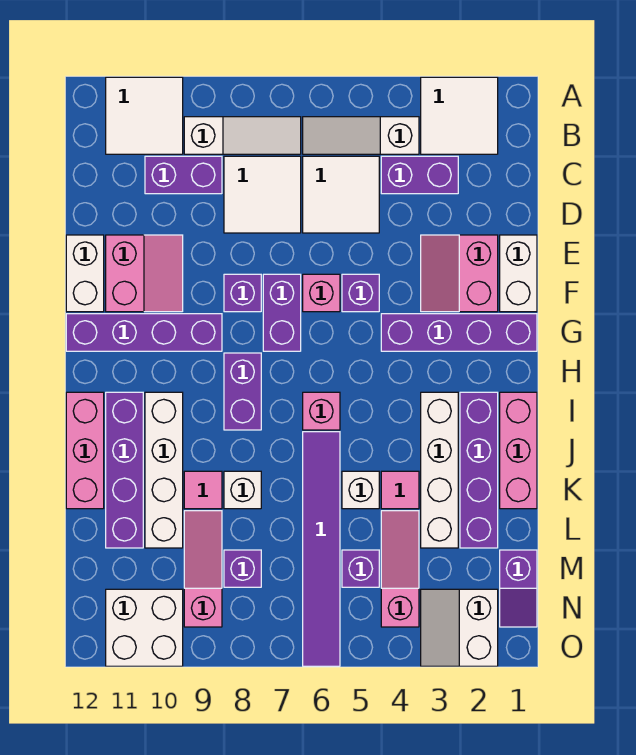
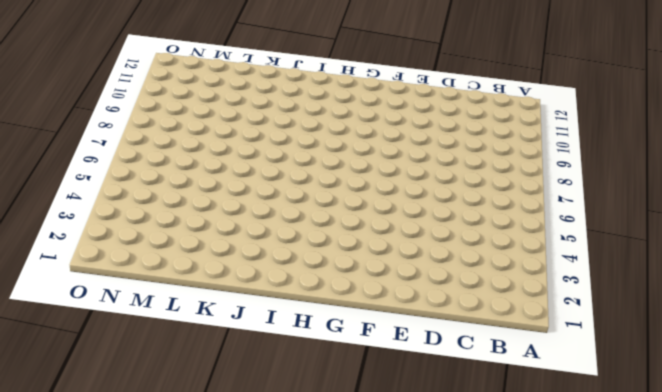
none -> white tile A2:B3 level 1
none -> white tile A10:B11 level 1
none -> white slope B4:B6 level 1 top 4
none -> white slope B7:B9 level 1 top 9

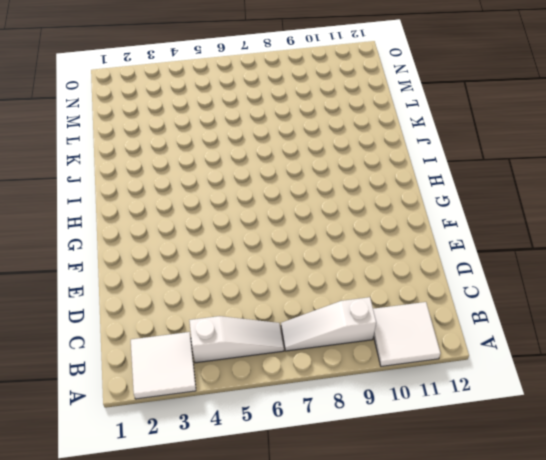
none -> purple brick C3:C4 level 1
none -> white tile C5:D6 level 1
none -> white tile C7:D8 level 1
none -> purple brick C9:C10 level 1

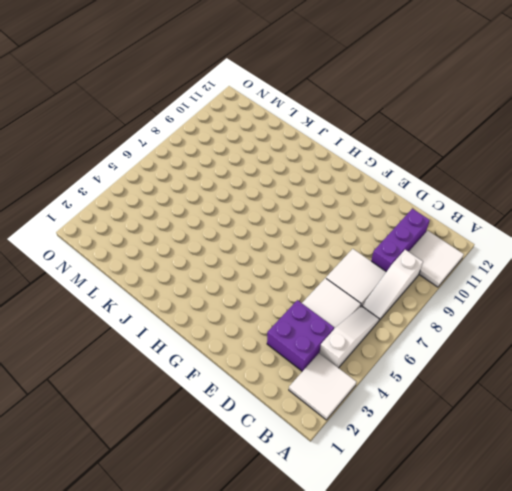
purple brick C3:D4 level 1 -> purple brick C3:C4 level 1
purple brick C9:C11 level 1 -> purple brick C9:C10 level 1
none -> white brick E1:F1 level 1
none -> pink slope E2:F3 level 1 top 2
none -> pink slope E10:F11 level 1 top 11
none -> white brick E12:F12 level 1

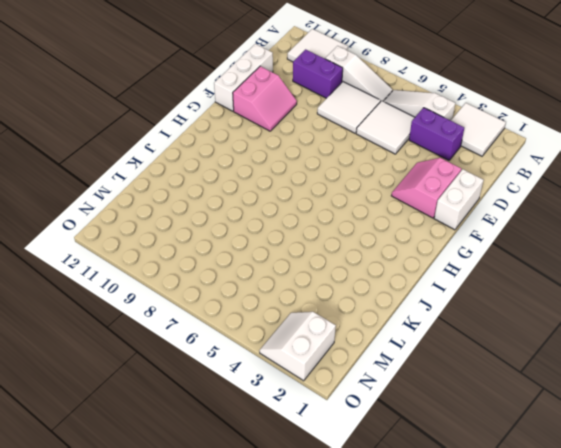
white brick D12:F12 level 1 -> white brick E12:F12 level 1
none -> purple brick F5 level 1
none -> pink brick F6 level 1
none -> purple brick F7:G7 level 1
none -> purple brick F8 level 1

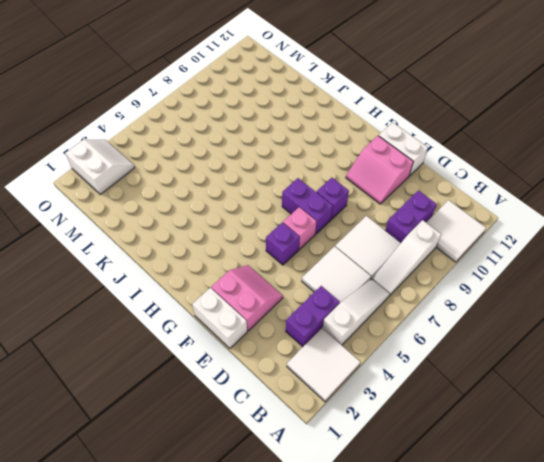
none -> purple brick G1:G4 level 1
none -> purple brick G9:G12 level 1
none -> purple brick H8:I8 level 1
none -> pink brick I1:K1 level 1

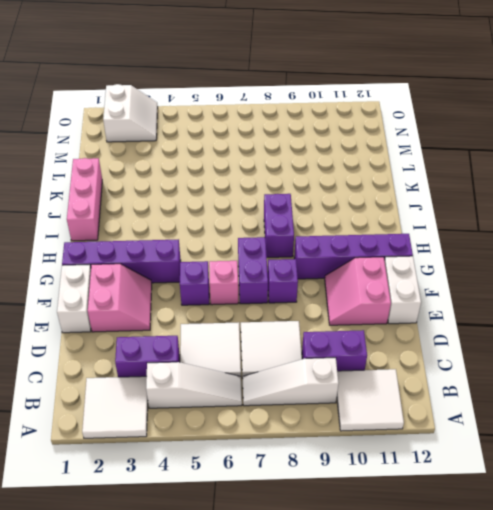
none -> purple brick I2:L2 level 1
none -> white brick I3:L3 level 1
none -> pink brick I6 level 1
none -> white brick I10:L10 level 1

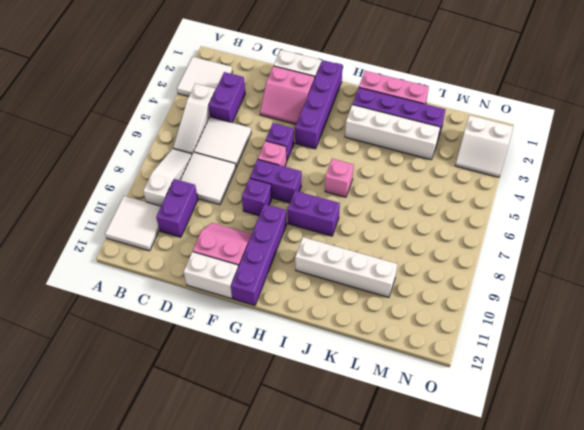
none -> purple brick I11:L11 level 1
none -> pink brick I12:K12 level 1
none -> purple tile J6:O6 level 1
none -> pink tile K4 level 1

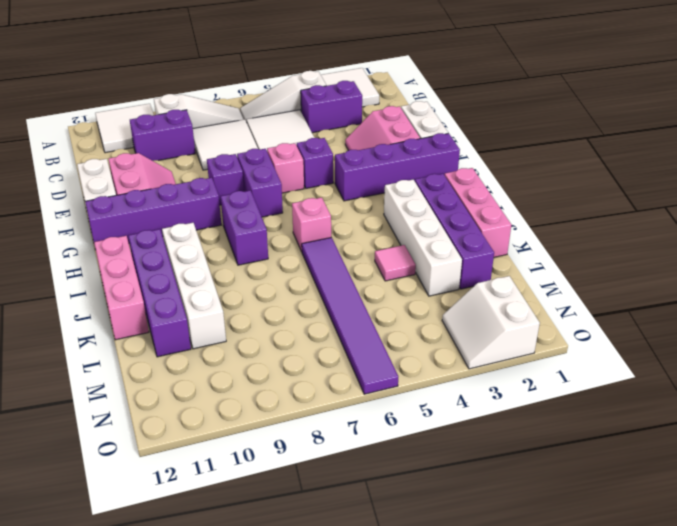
none -> white brick K5 level 1
none -> white brick K8 level 1
none -> pink tile K9 level 1
none -> pink slope L4:N4 level 1 top N

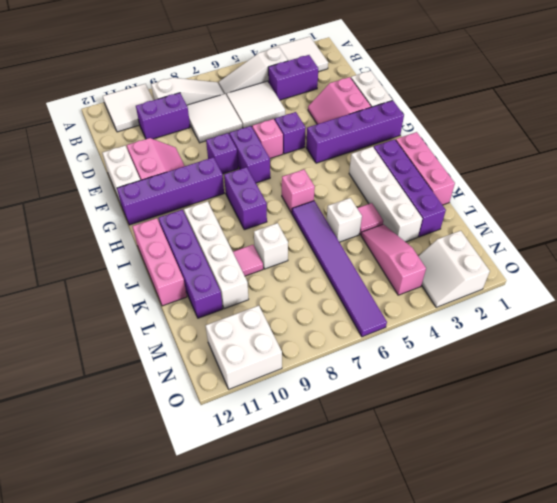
none -> pink slope L9:N9 level 1 top N
none -> purple slope M1:N1 level 1 top M
none -> purple brick M5 level 1
none -> purple brick M8 level 1

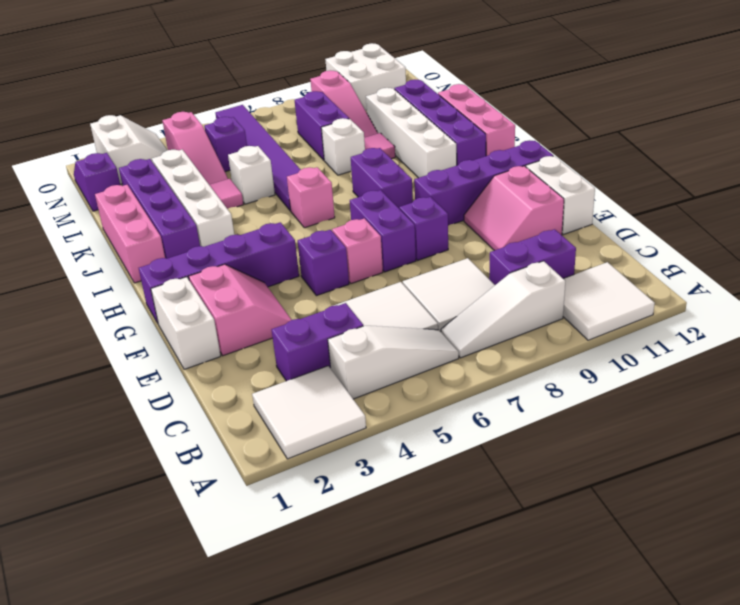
purple brick L8:M8 level 1 -> purple brick M8 level 1

